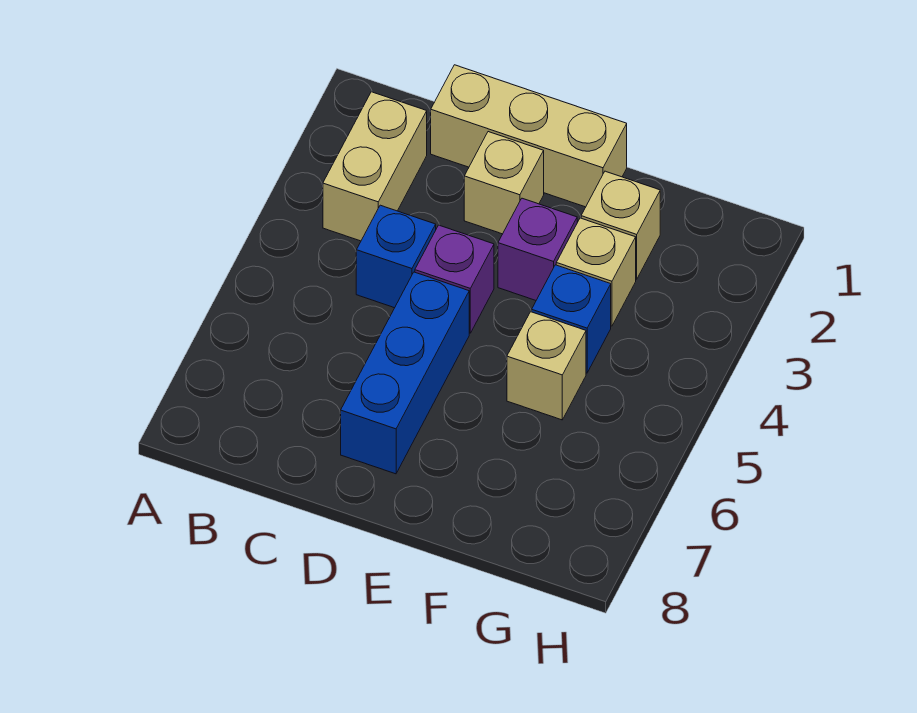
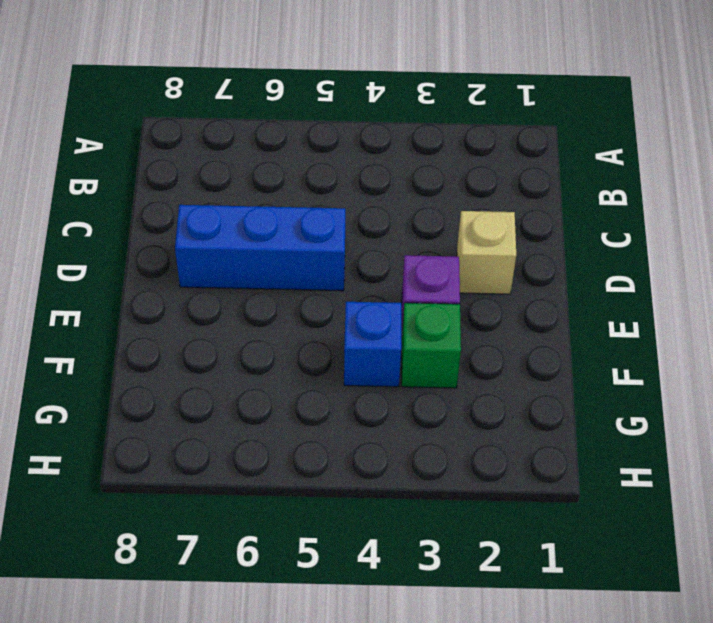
green brick F3 level 1 -> tan brick F3 level 1
none -> tan brick B2:B3 level 1
none -> tan brick C1:E1 level 1

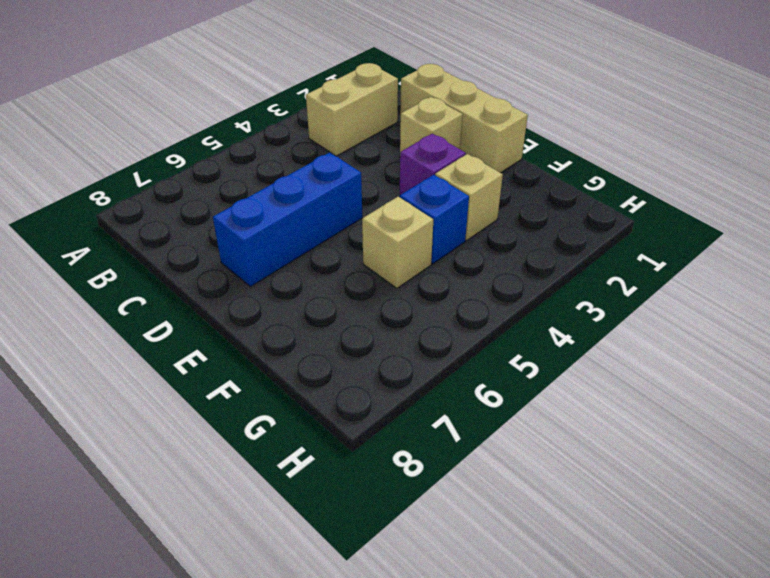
none -> blue brick C4 level 1
none -> purple brick D4 level 1

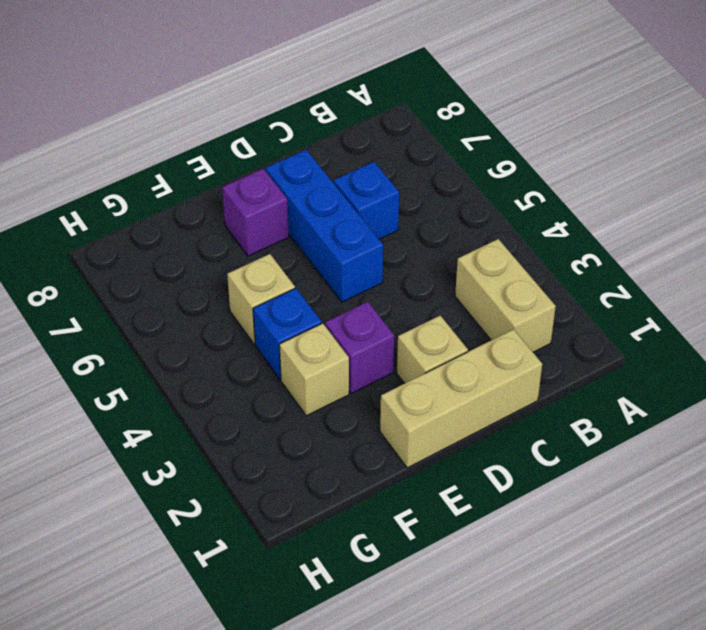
blue brick C6 level 1 -> blue brick C4 level 1
purple brick E7 level 1 -> purple brick D4 level 1
none -> tan brick F2 level 1

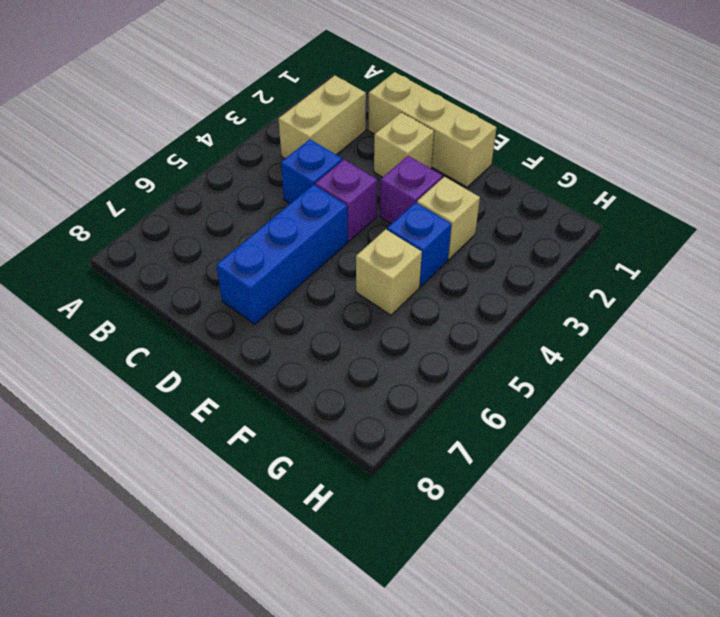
none -> tan brick F2 level 1

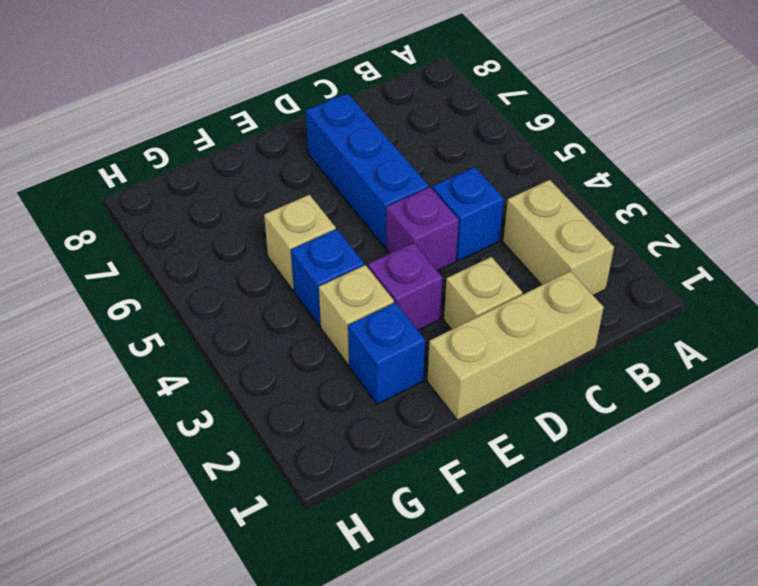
blue brick F2 level 1 -> tan brick F2 level 1

